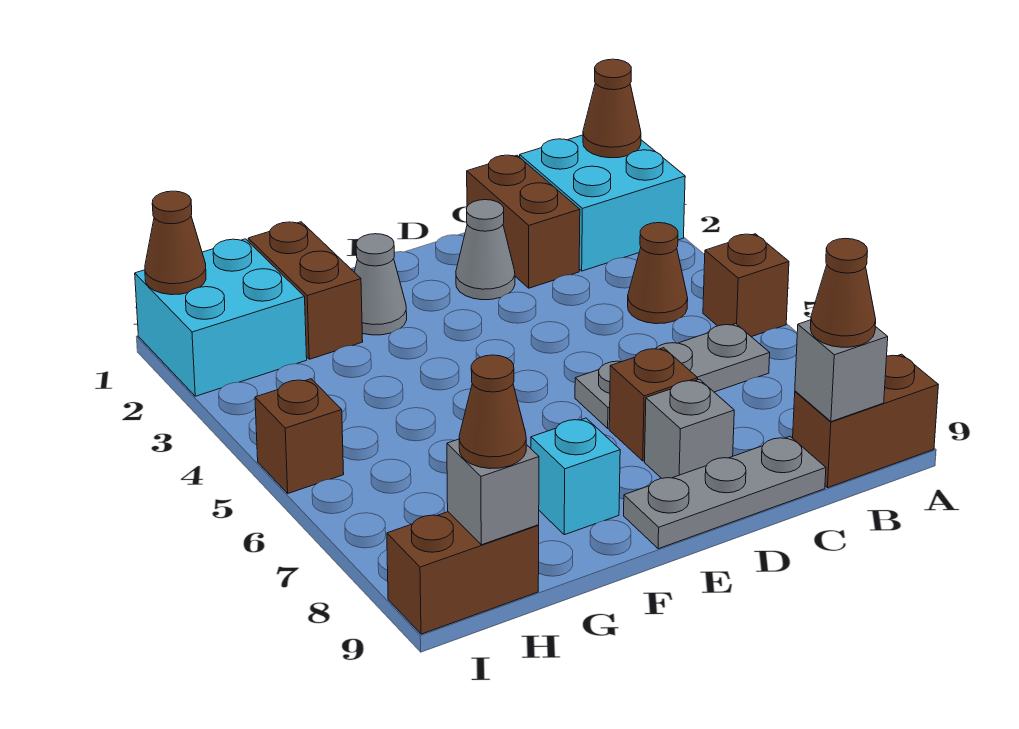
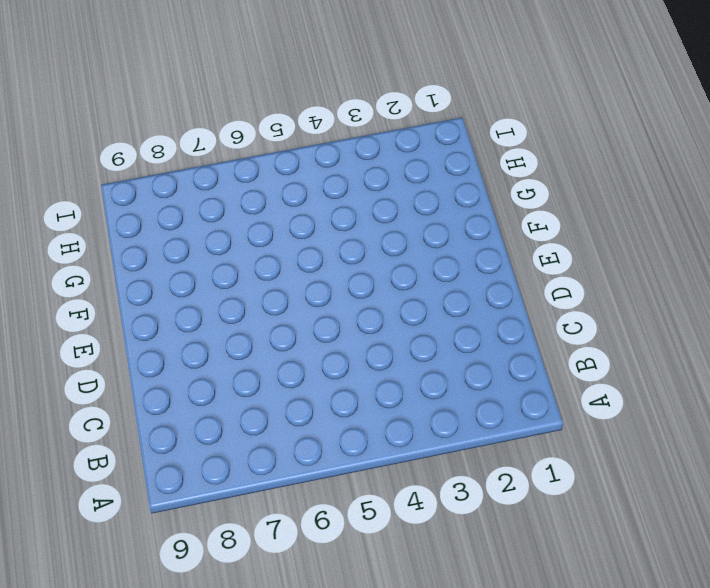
none -> cyan brick A1:B2 level 1
none -> brown brick A5 level 1
none -> brown brick A9:B9 level 1

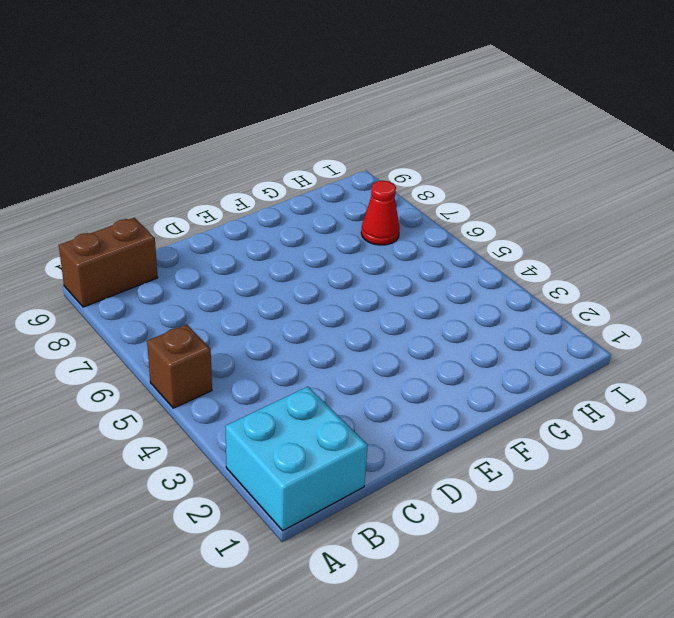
red cone H7 level 1 -> none
none -> brown cone B4 level 1
none -> grey plate B6:D6 level 1
none -> brown brick C1:C2 level 1

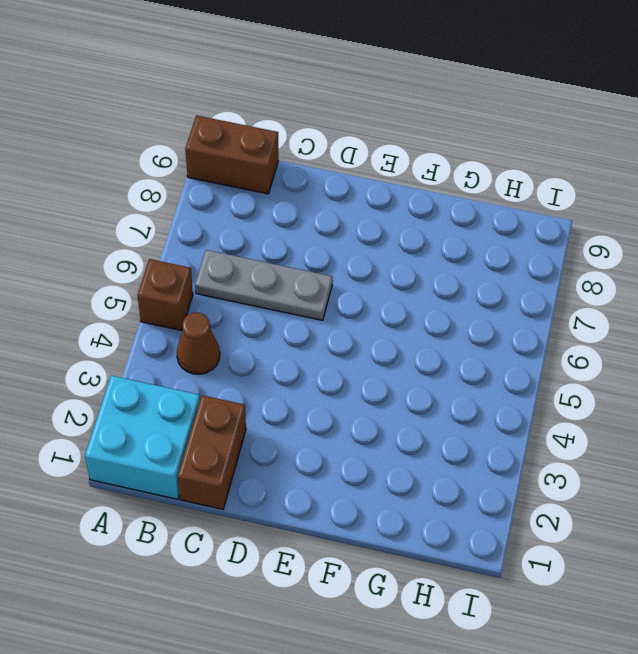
none -> grey plate C9:E9 level 1
none -> grey cone D2 level 1
none -> brown brick D7 level 1

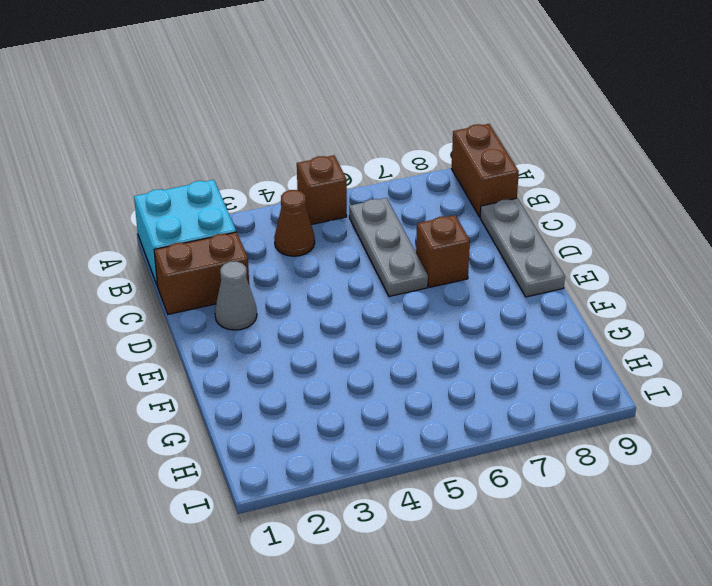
none -> grey brick D8 level 1
none -> grey cone F2 level 1
none -> cyan brick F8 level 1

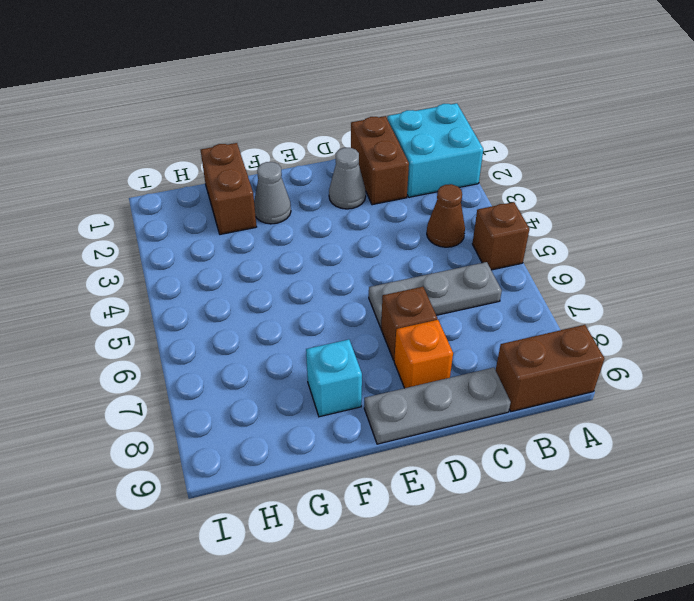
orange brick D8 level 1 -> grey brick D8 level 1
none -> cyan brick H1:I2 level 1
none -> brown brick H9:I9 level 1
none -> brown brick I5 level 1

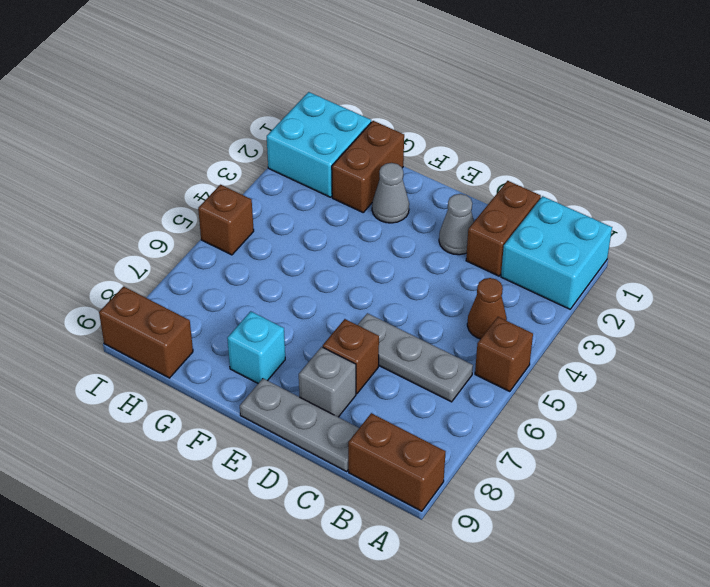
none -> brown cone A1 level 2
none -> grey brick B9 level 2
none -> grey brick H9 level 2

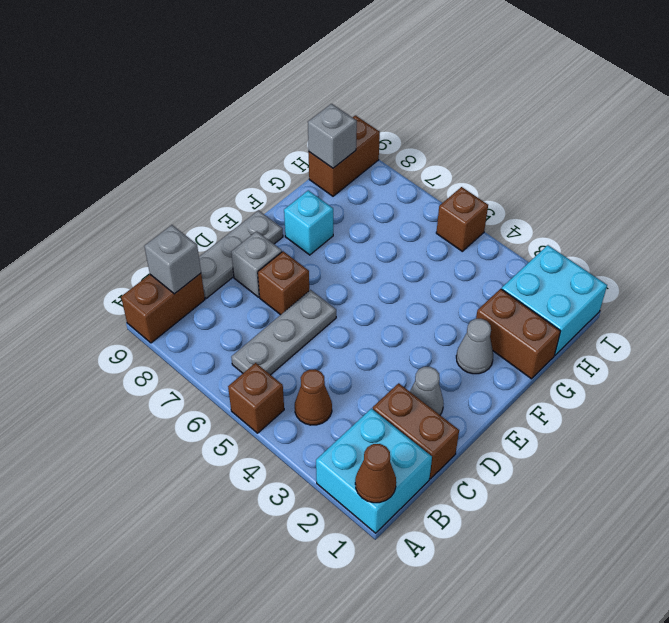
none -> brown cone I1 level 2
none -> brown cone B9 level 3
none -> brown cone H9 level 3

